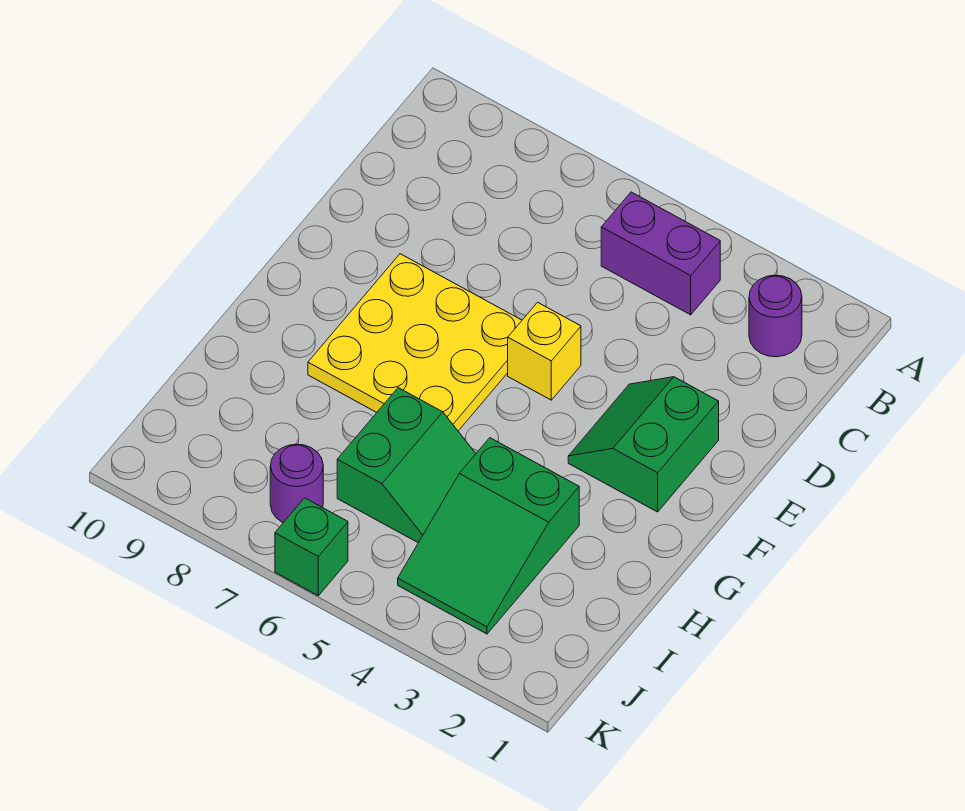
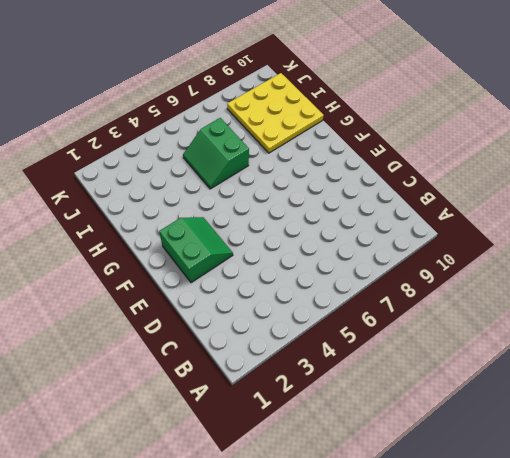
yellow plate H8:J10 level 1 -> yellow plate E6:G8 level 1
none -> purple round brick B2 level 1
none -> purple brick B4:B5 level 1

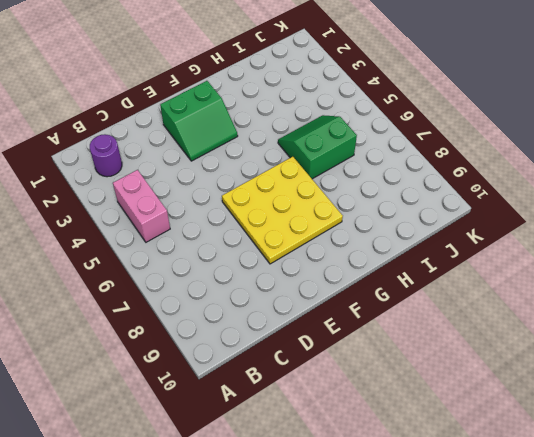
pink brick B4:B5 level 1 -> purple brick B4:B5 level 1
none -> yellow brick E5 level 1
none -> green slope H3:J4 level 1 top H

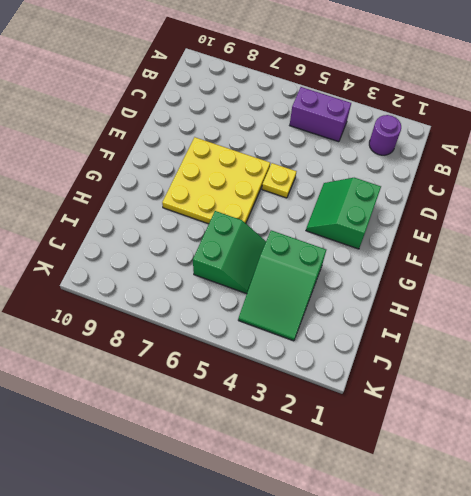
yellow plate E5 level 1 -> yellow brick E5 level 1
none -> purple round brick J7 level 1
none -> green brick K6 level 1

